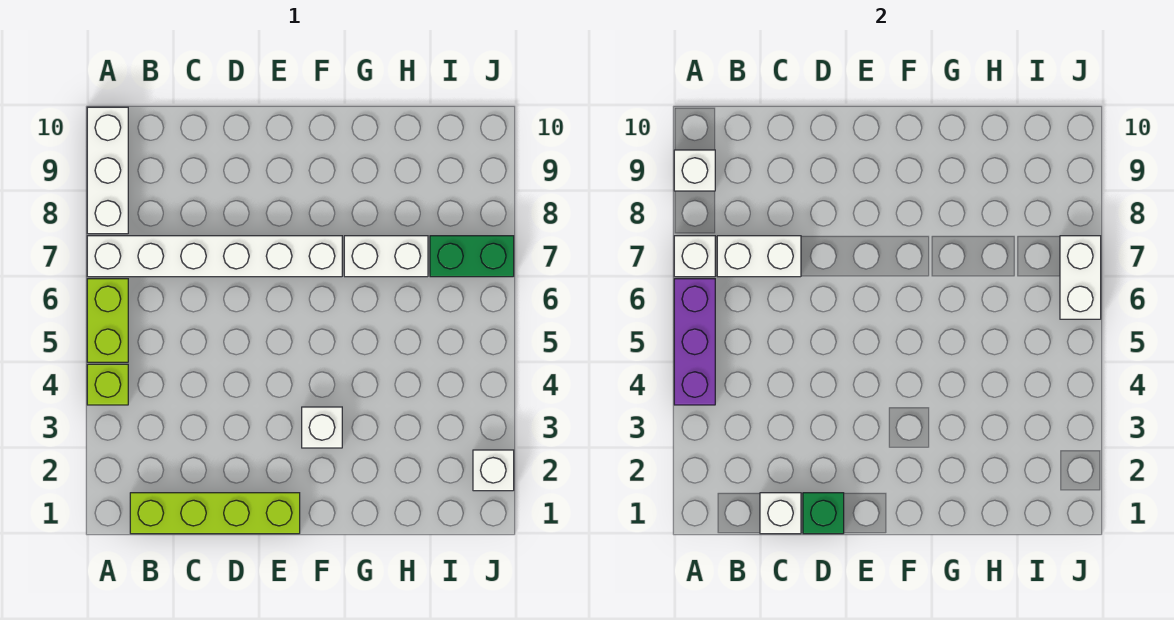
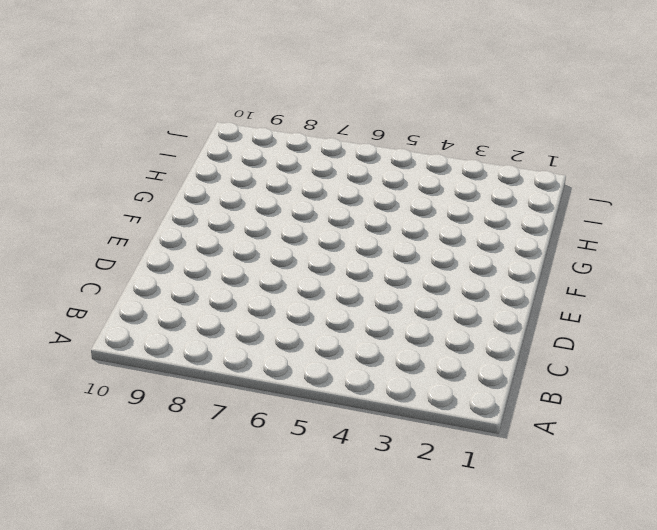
none -> lime brick A4 level 1
none -> lime brick A5:A6 level 1
none -> white brick A7:F7 level 1

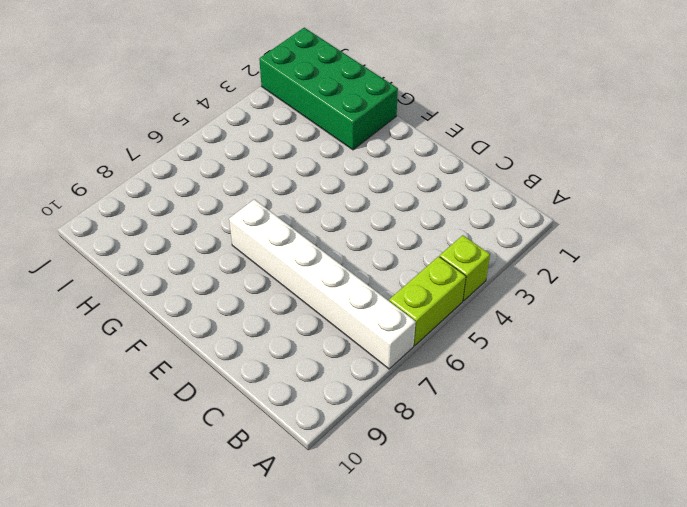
green brick G1:J2 level 1 -> white brick J2 level 1
none -> white brick A8:A10 level 1
none -> lime brick B1:E1 level 1
none -> white brick F3 level 1

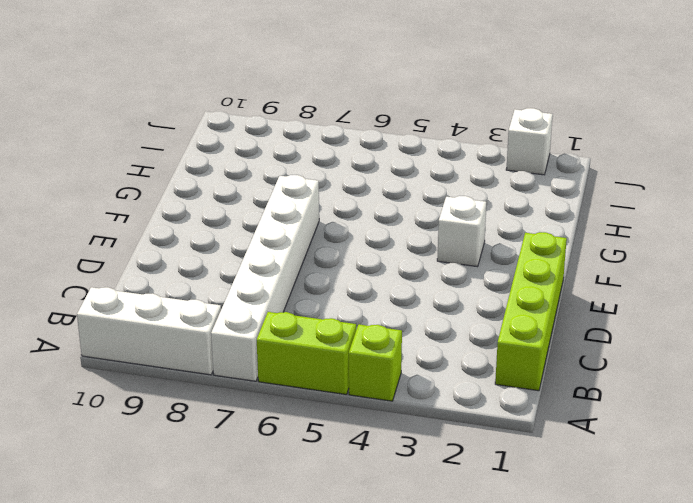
none -> white brick G7:H7 level 1
none -> green brick I7:J7 level 1
none -> purple brick A4:A6 level 2

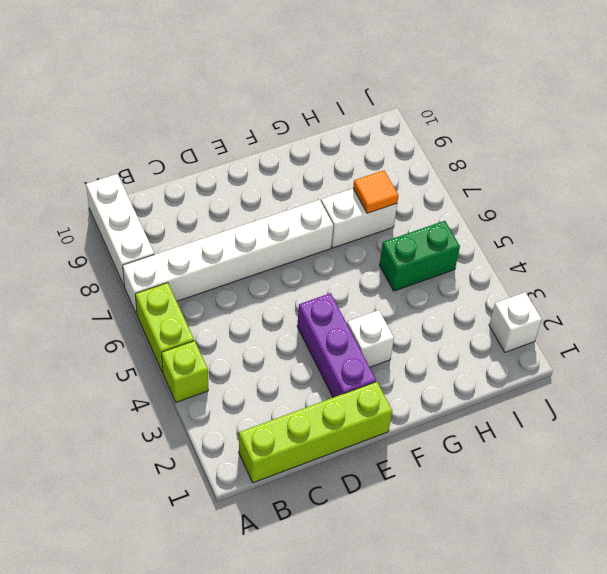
purple brick E2:E4 level 1 -> purple brick A4:A6 level 2
green brick H5:I5 level 1 -> green brick I7:J7 level 1
orange tile H7 level 2 -> none
none -> white brick A7 level 2
none -> white brick A9 level 2
none -> white brick B7:C7 level 2

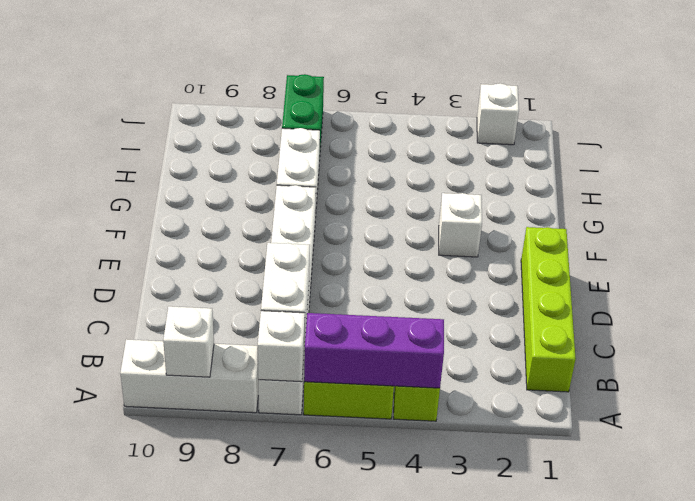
none -> white brick C1 level 2
none -> green brick D1 level 2
none -> white brick J6:J7 level 2

